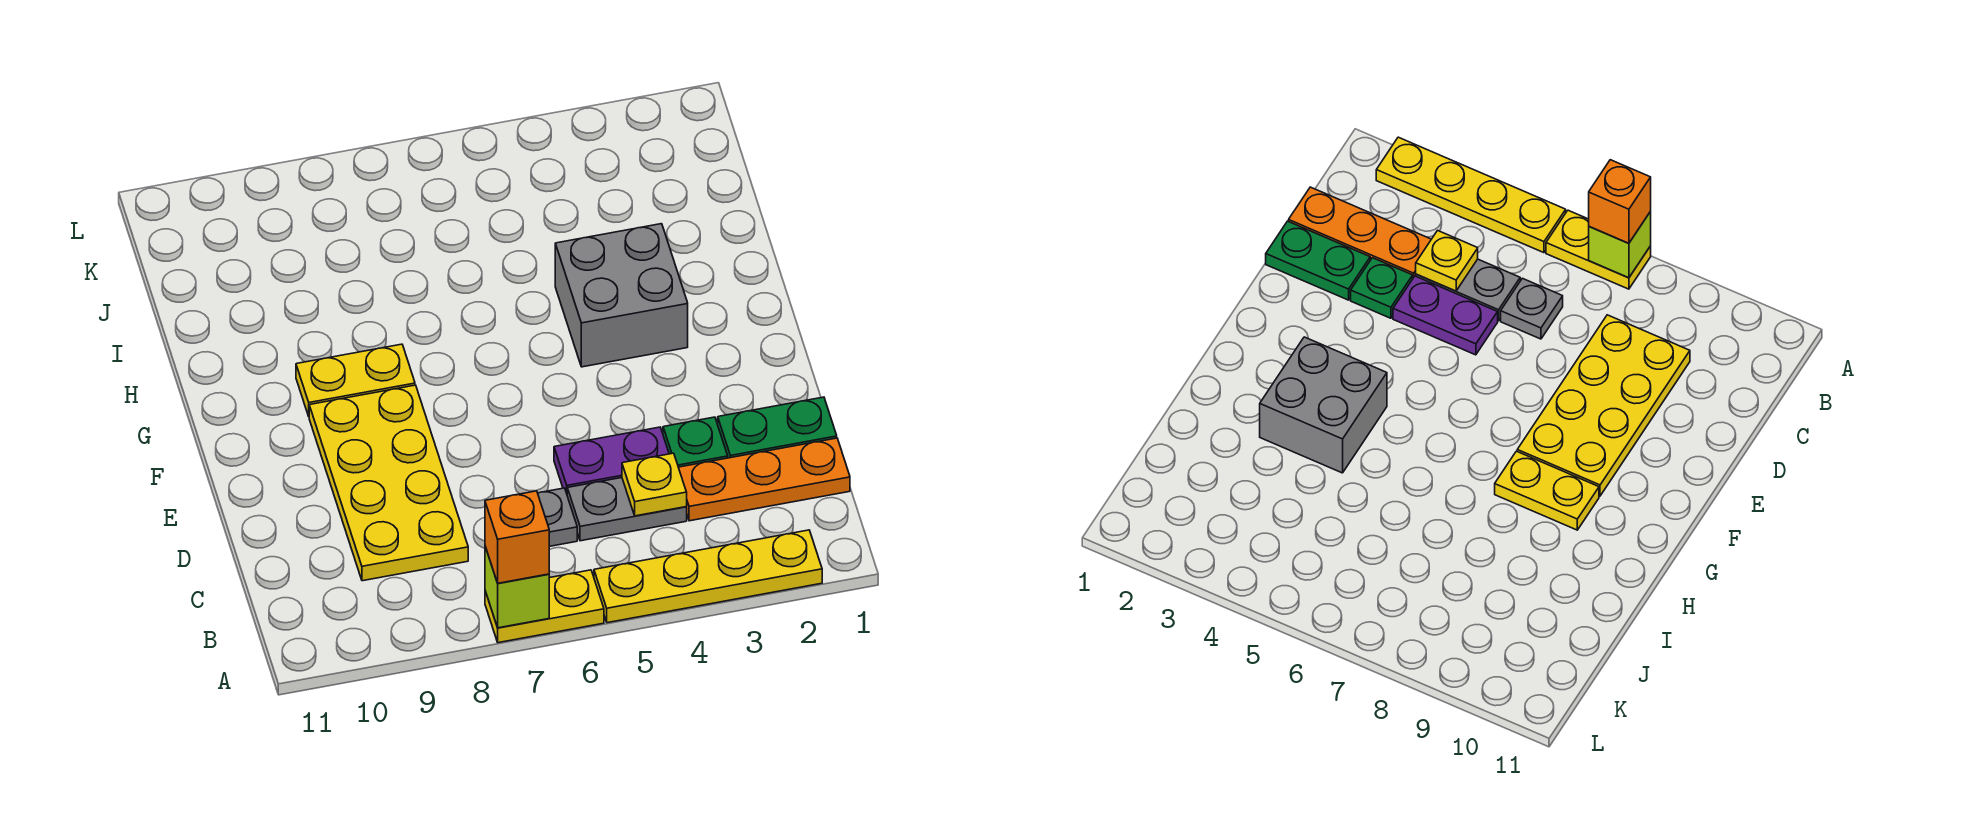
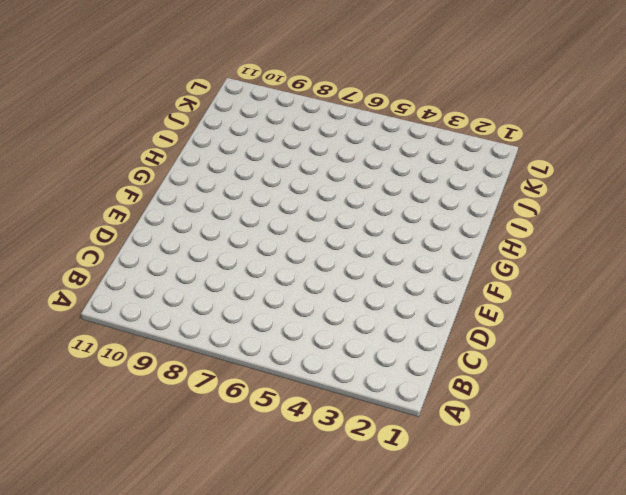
none -> yellow plate A2:A5 level 1
none -> yellow plate A6:A7 level 1
none -> orange plate C1:C3 level 1

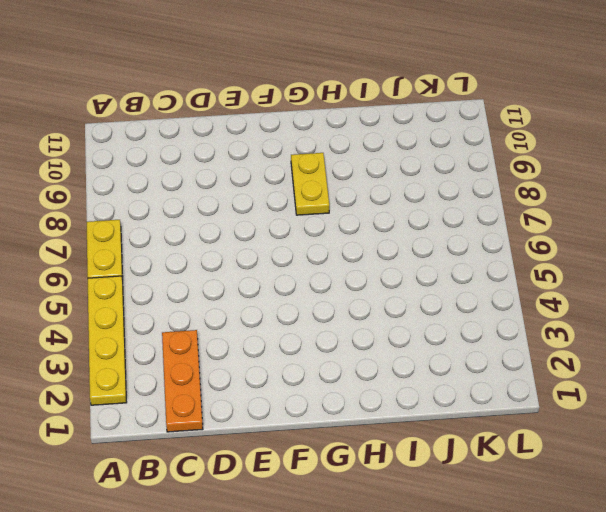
none -> grey plate C4:C5 level 1
none -> grey plate C6 level 1
none -> yellow plate C8:F9 level 1

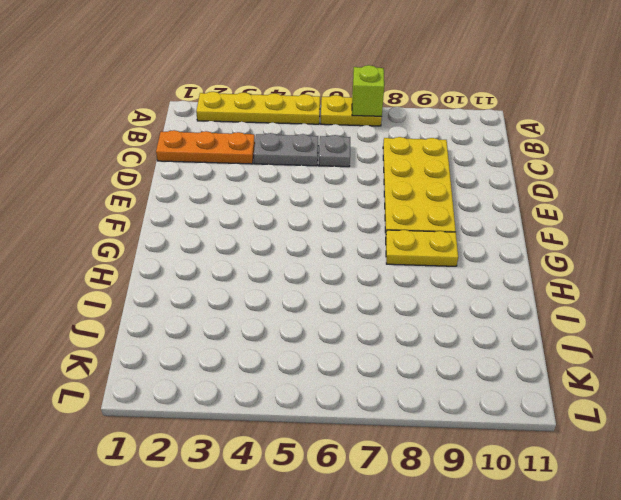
none -> green plate D1:D2 level 1
none -> green plate D3 level 1
none -> purple plate D4:D5 level 1

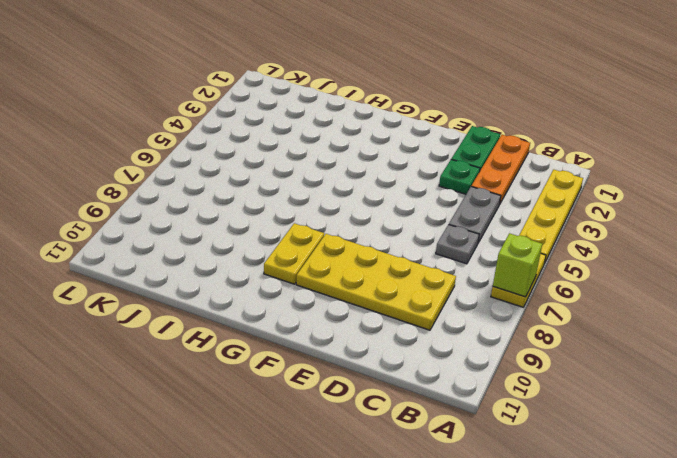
none -> purple plate D4:D5 level 1
none -> grey brick G3:H4 level 1
none -> yellow plate C4 level 2

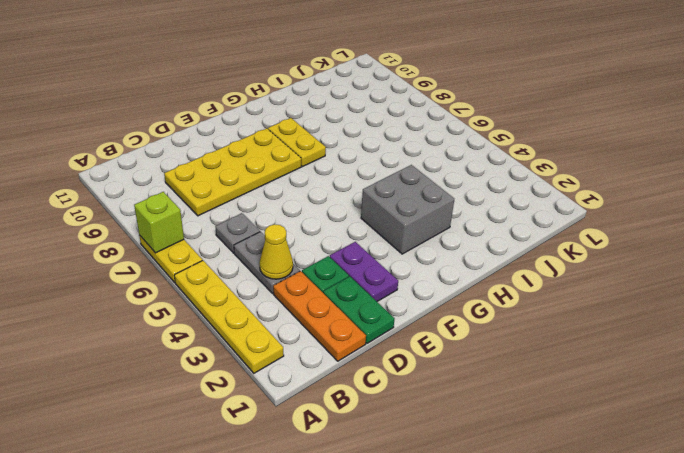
yellow cone C4 level 2 -> yellow plate C4 level 2
purple plate E2:E3 level 1 -> purple plate D4:D5 level 1
none -> orange brick A7 level 3

